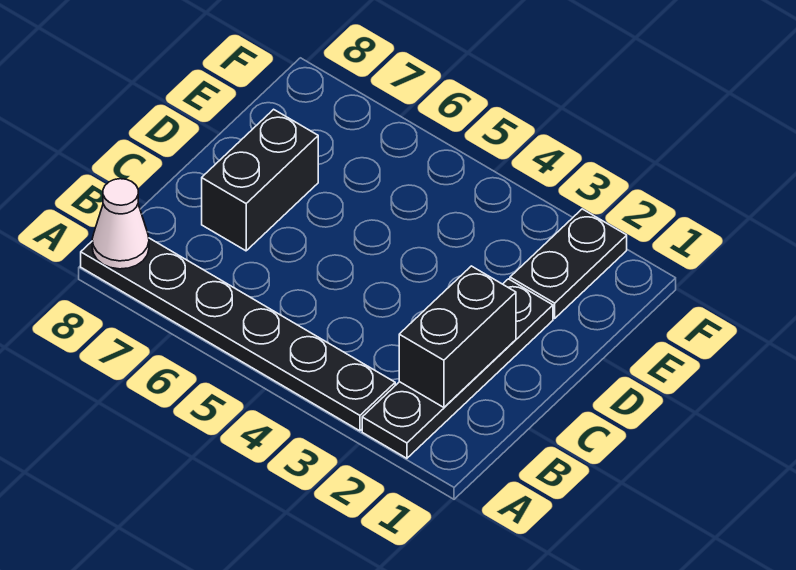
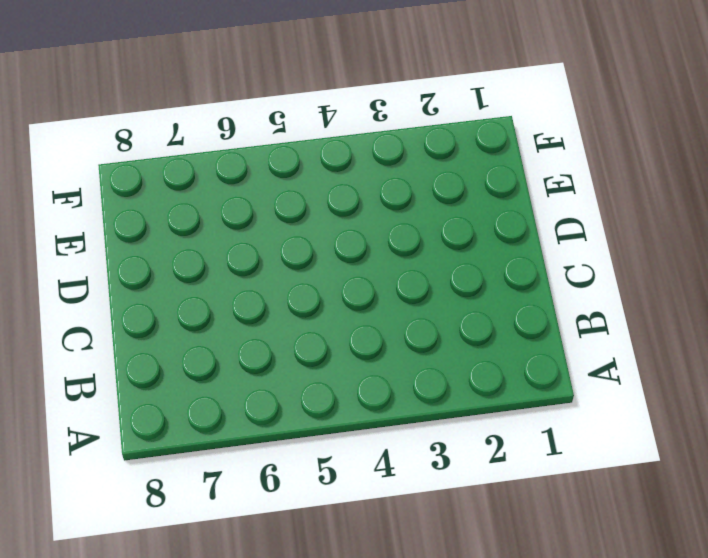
none -> black plate A2:D2 level 1
none -> black plate A3:A8 level 1

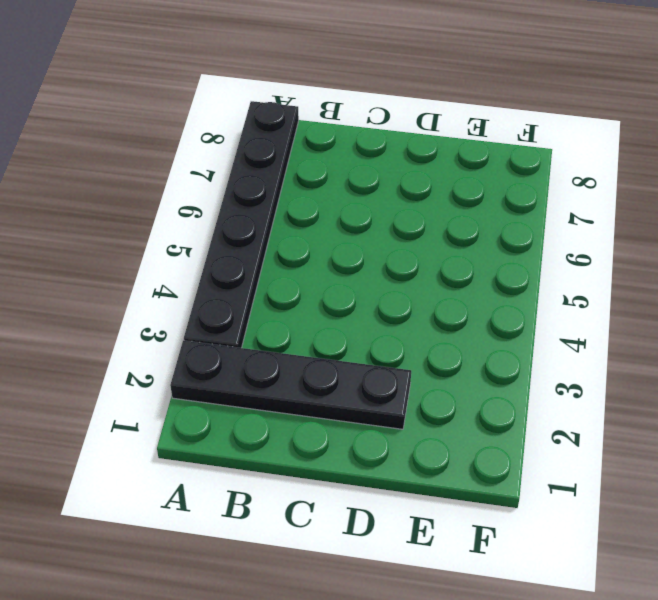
none -> black brick C7:D7 level 1
none -> black plate E2:F2 level 1

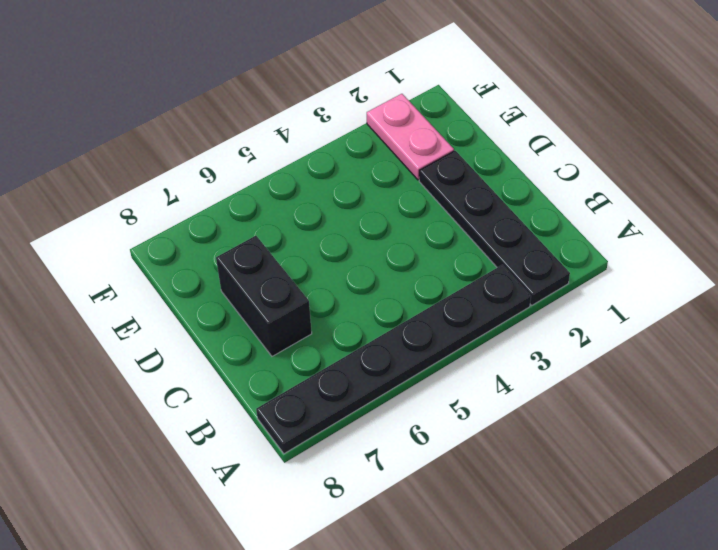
pink plate E2:F2 level 1 -> black plate E2:F2 level 1
none -> white cone A8 level 2
none -> black brick B2:C2 level 2

